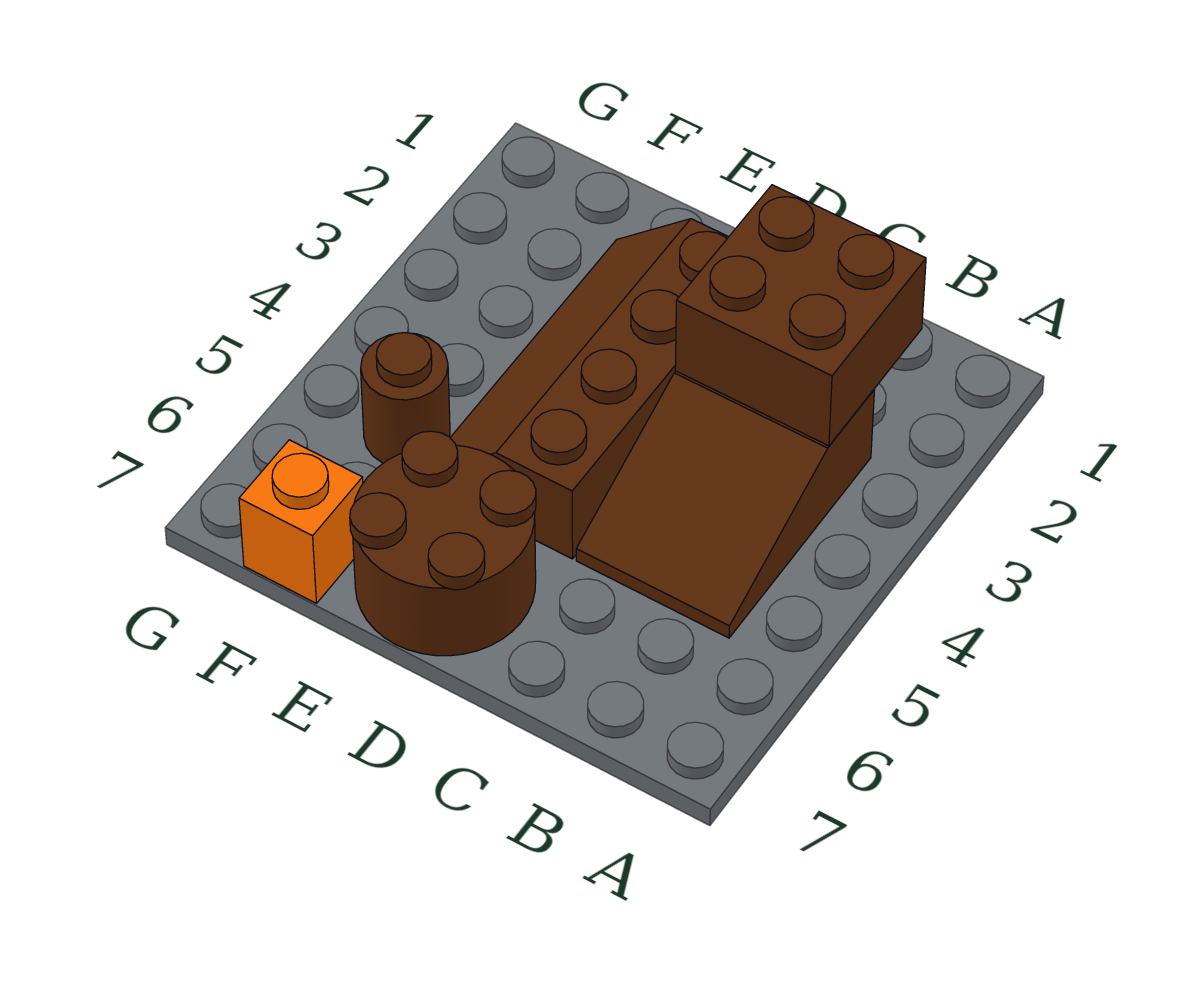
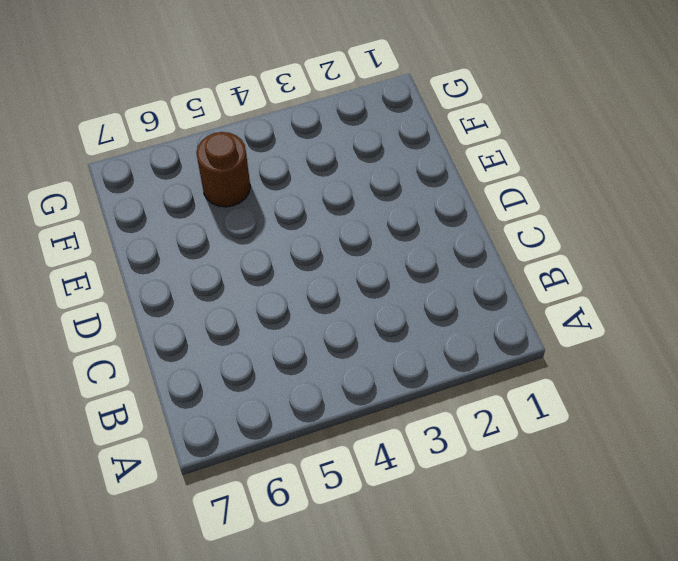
none -> brown slope B3:C5 level 1 top 3
none -> brown slope D2:E5 level 1 top D

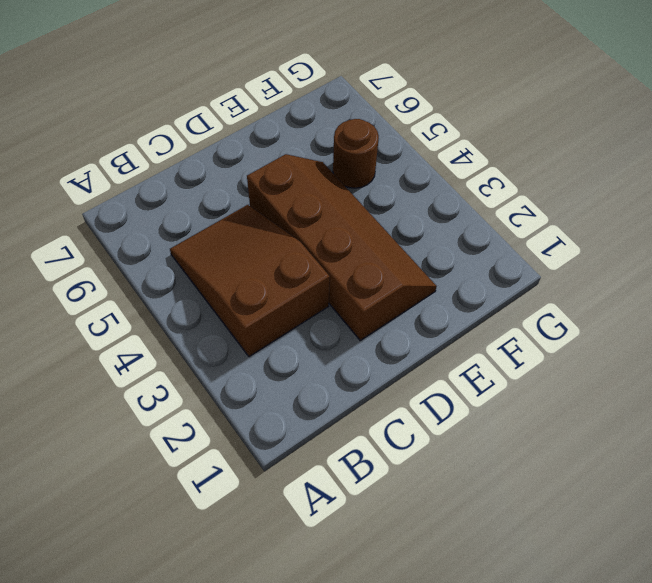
none -> brown round brick D6:E7 level 1
none -> orange brick F7 level 1

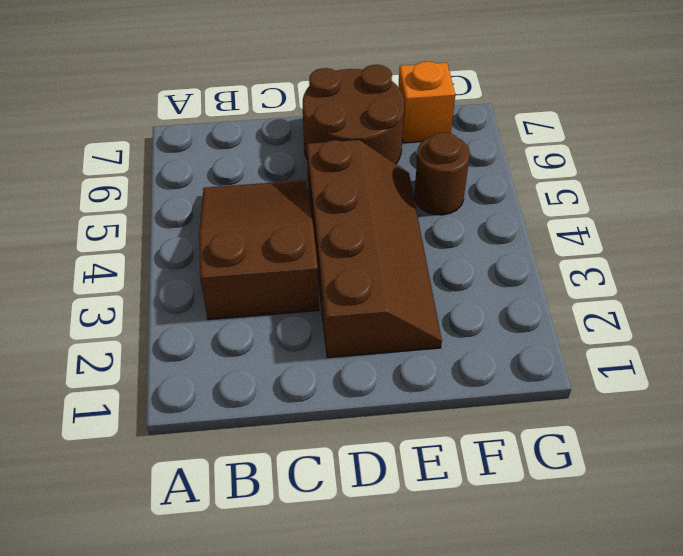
none -> brown brick B2:C3 level 2

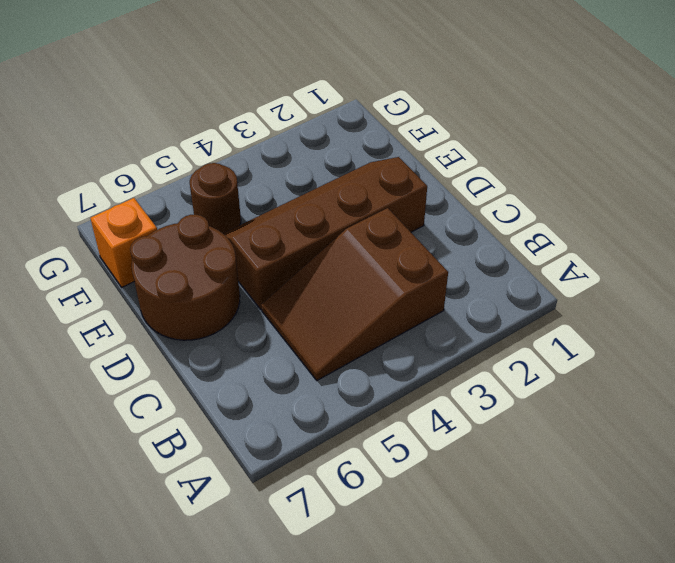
none -> brown brick B2:C3 level 2

